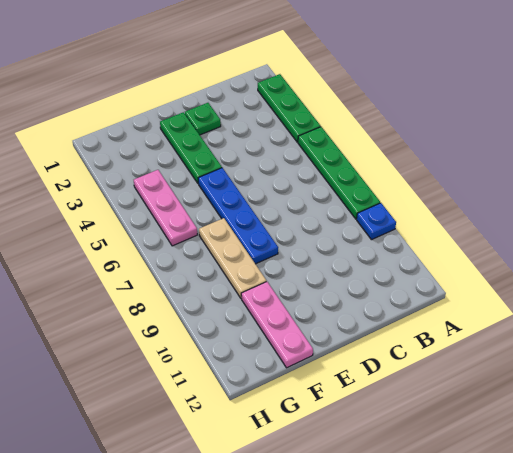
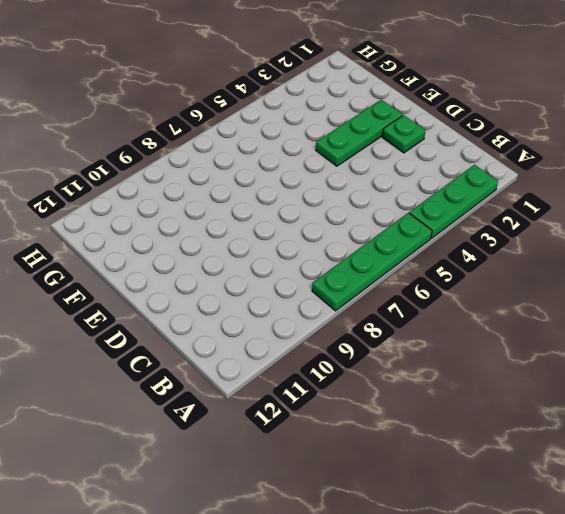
none -> blue plate A9 level 1
none -> blue plate E5:E8 level 1

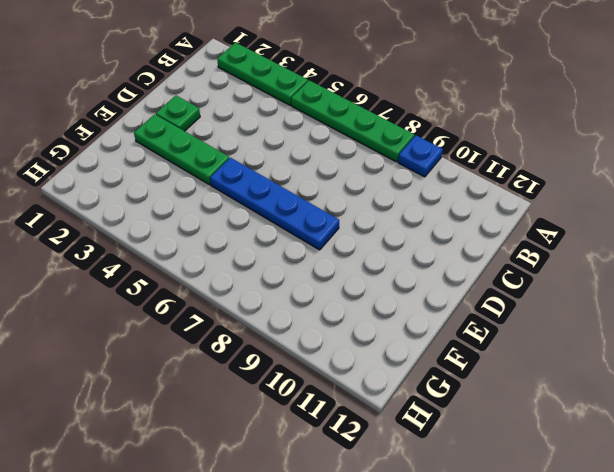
none -> tan plate F7:F9 level 1
none -> pink plate F10:F12 level 1

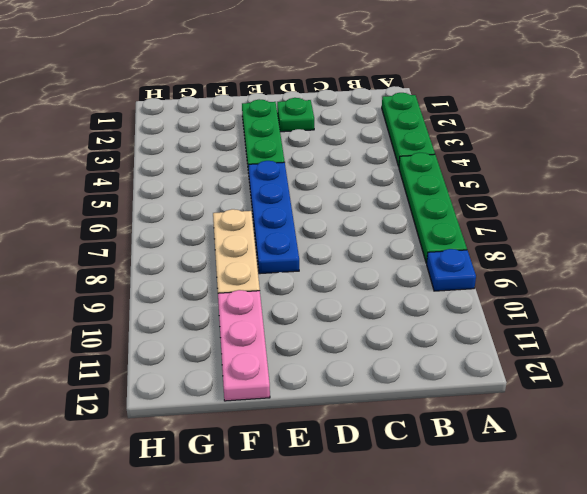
none -> pink plate G4:G6 level 1

